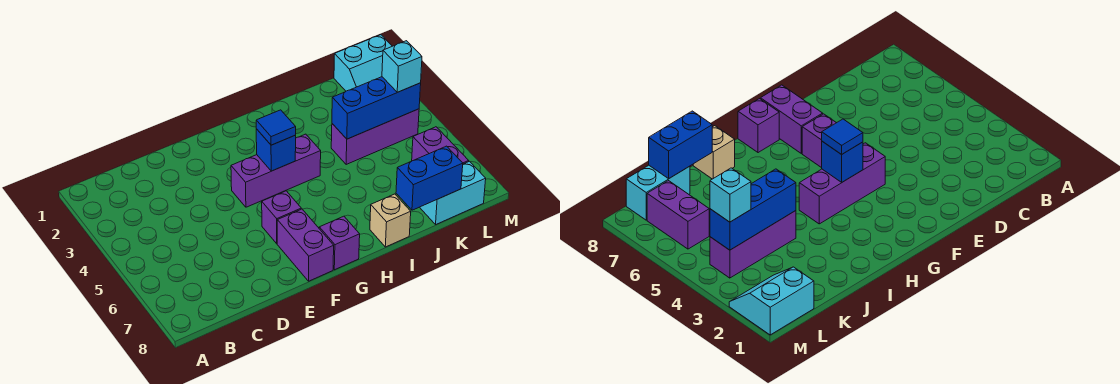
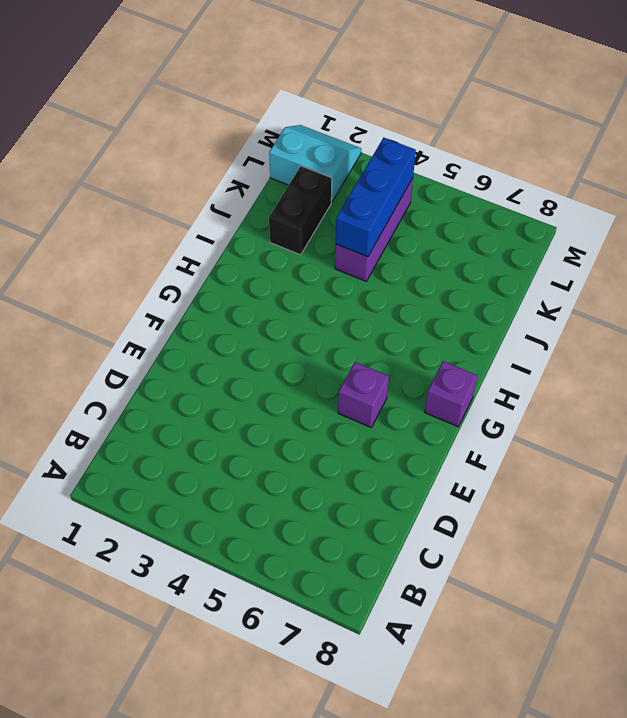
black brick J2:K2 level 1 -> none
cyan slope L1:M2 level 1 top L -> cyan slope L1:M2 level 1 top 1
none -> purple brick F4:H4 level 1
none -> purple brick F7:F8 level 1
none -> tan brick I8 level 1

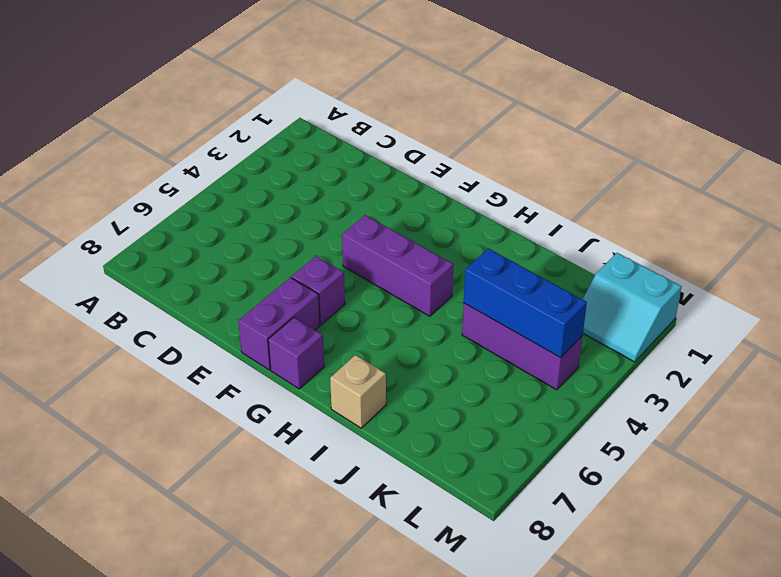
none -> cyan brick K8:L8 level 1
none -> purple brick L6:L7 level 1
none -> blue brick G4 level 2

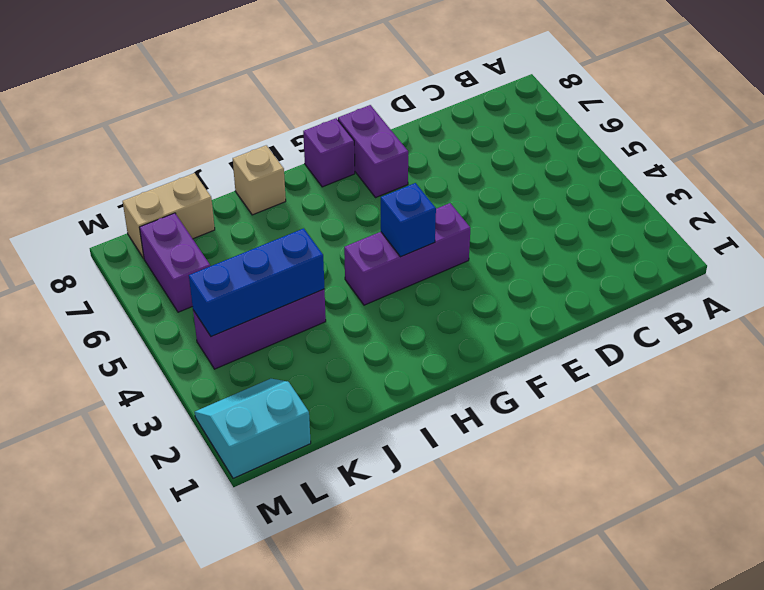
tan brick K8:L8 level 1 -> cyan brick K8:L8 level 1
none -> purple brick F6 level 1
none -> blue brick J8:K8 level 2
none -> blue tile G4 level 3

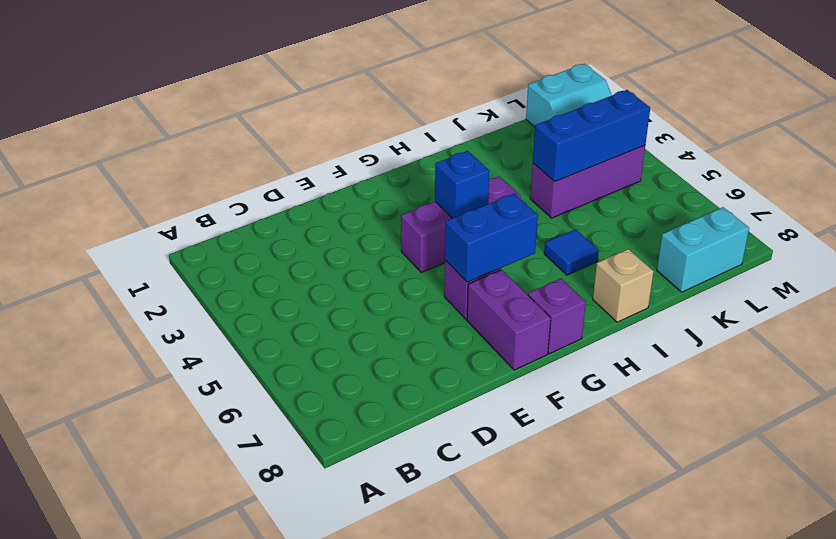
blue brick F6:G6 level 2 -> blue brick J8:K8 level 2
blue tile I6 level 1 -> blue tile G4 level 3
none -> purple brick L6:L7 level 1
none -> cyan brick L4 level 3

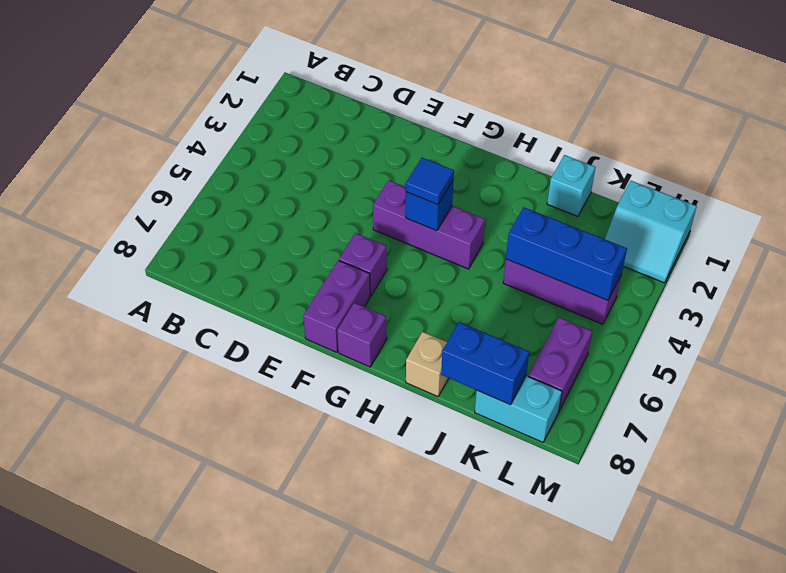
cyan brick J1 level 1 -> cyan brick L4 level 3

